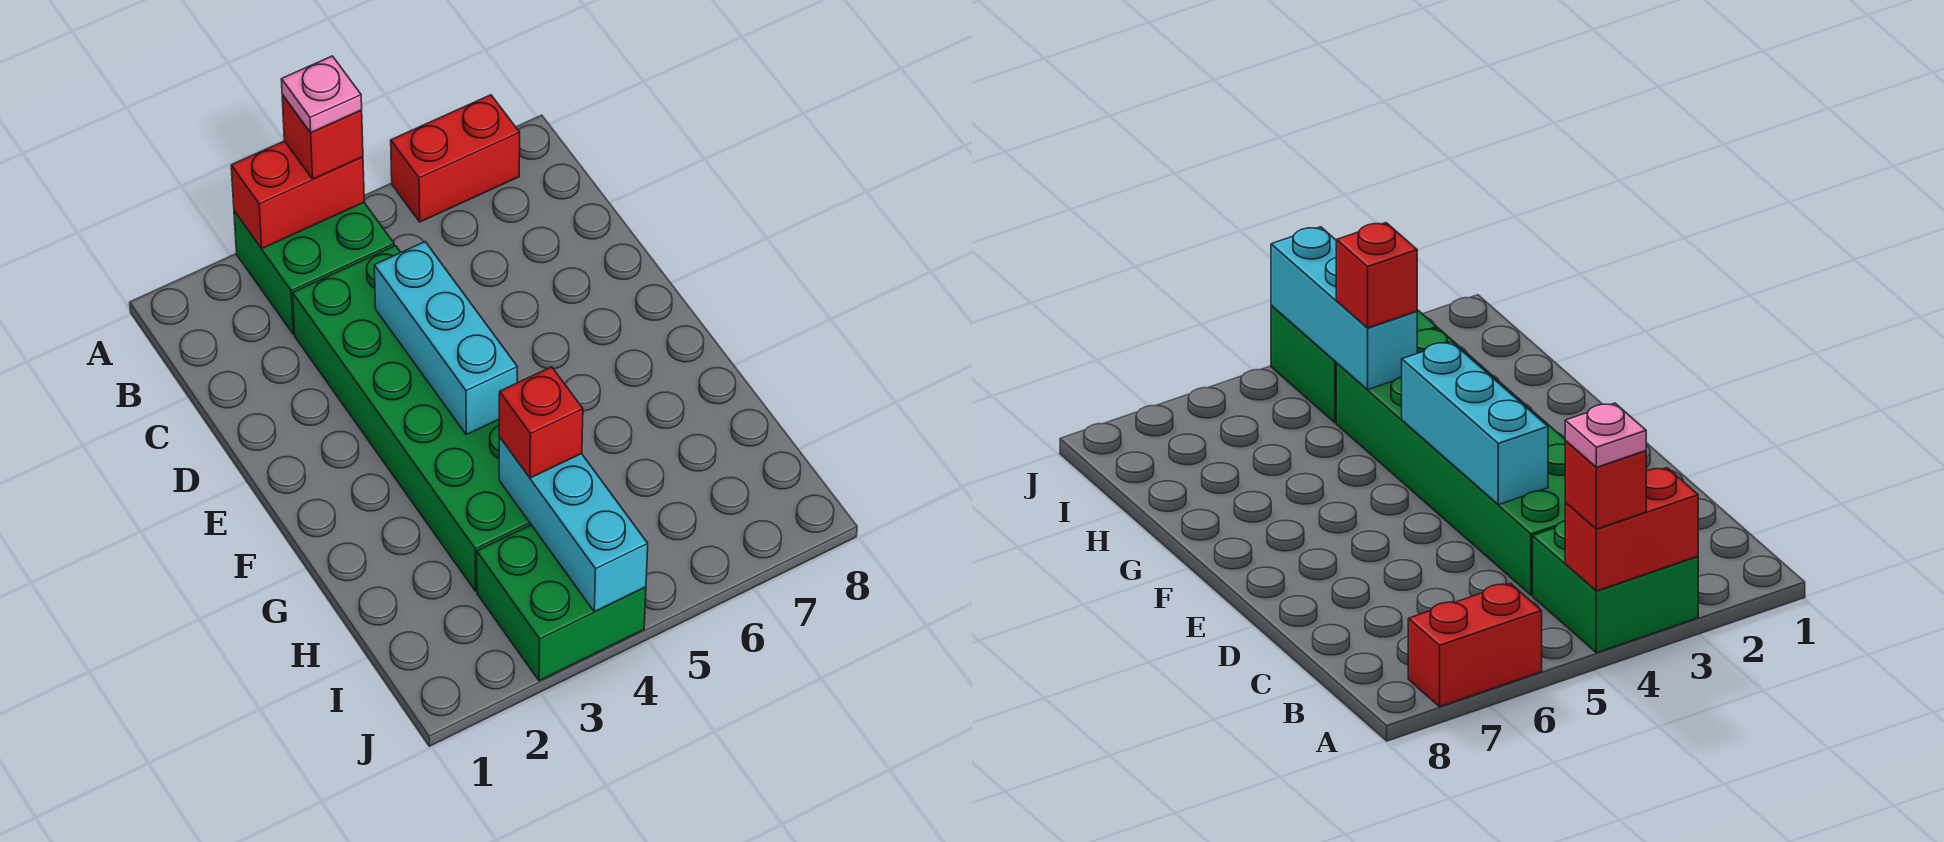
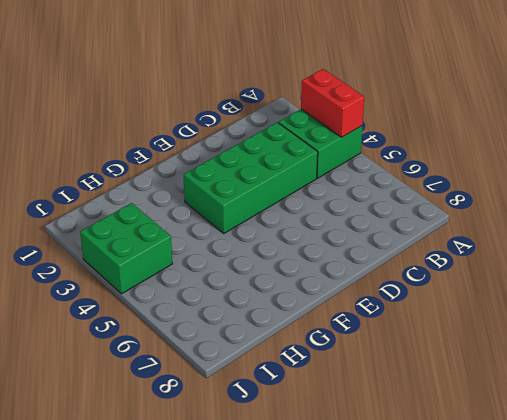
green brick C3:F4 level 1 -> green brick C3:H4 level 1
none -> red brick A6:A7 level 1
none -> cyan brick D4:F4 level 2

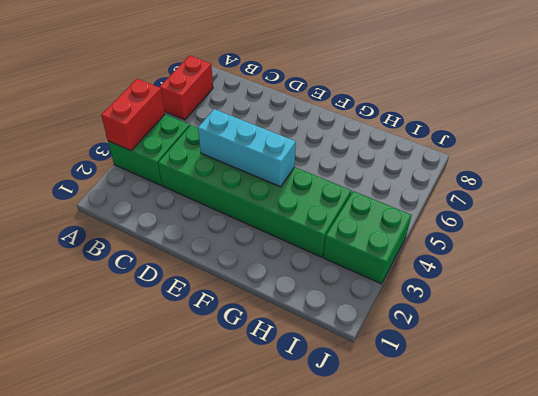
none -> cyan brick H4:J4 level 2
none -> red brick A4 level 3

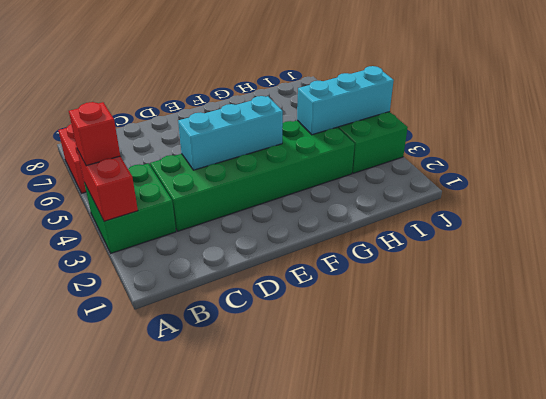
none -> red brick H4 level 3
none -> pink plate A4 level 4

